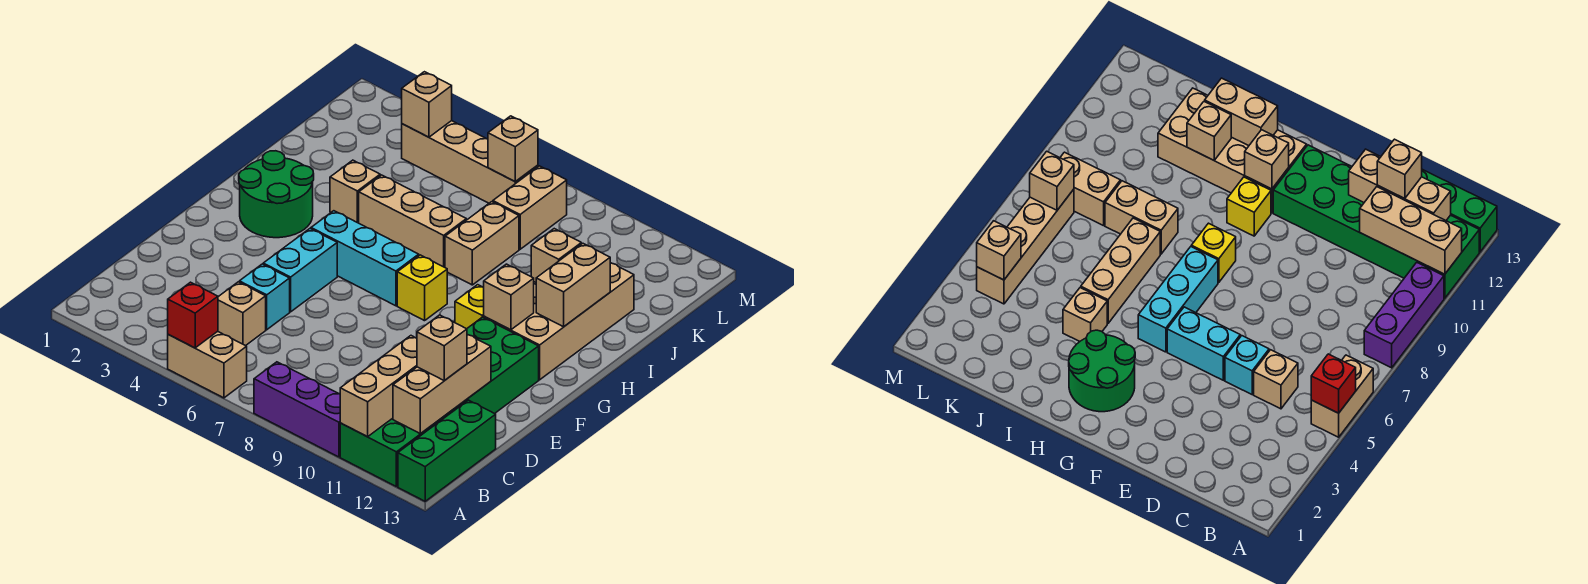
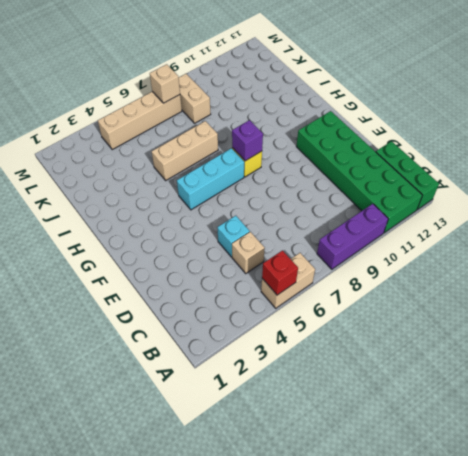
purple brick G8 level 2 -> none
none -> cyan brick E5:F5 level 1
none -> green round brick G2:H3 level 1
none -> yellow brick G10 level 1

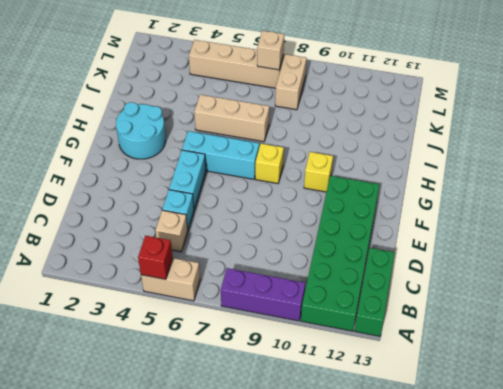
cyan round brick G2:H3 level 1 -> green round brick G2:H3 level 1
none -> tan brick G11:J12 level 1
none -> tan brick I4 level 1
none -> tan brick I8:J8 level 1

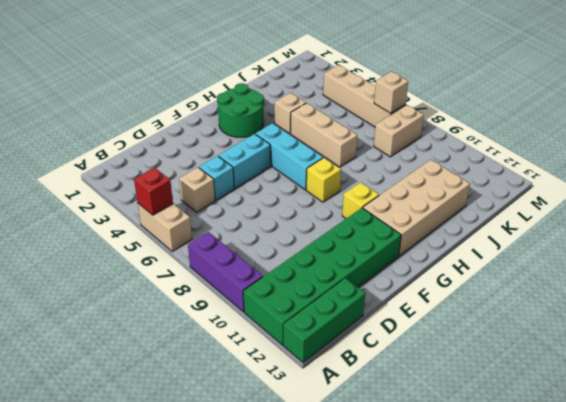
none -> tan brick I8:J8 level 1
none -> tan brick A11:C11 level 2
none -> tan brick B12:D12 level 2

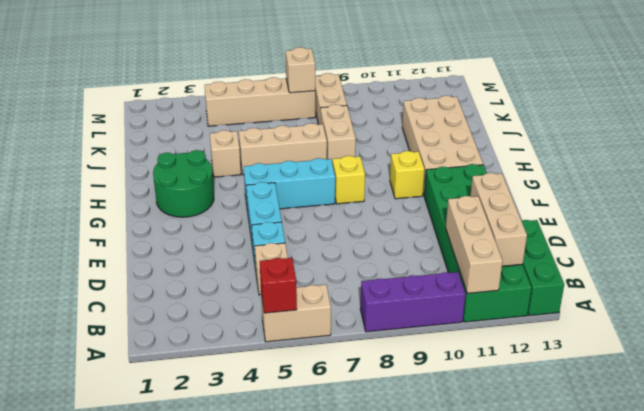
none -> tan brick G11 level 2
none -> tan brick H12:I12 level 2
none -> tan brick I11 level 2

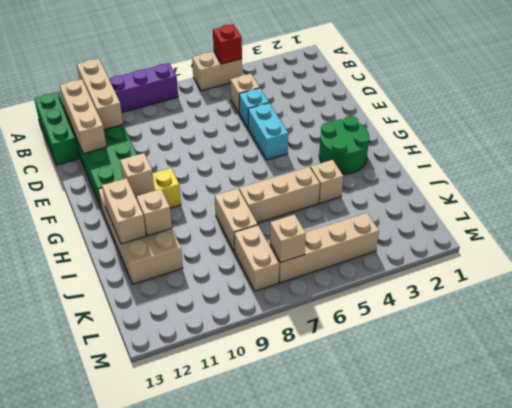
none -> cyan brick G5:G7 level 1
none -> yellow brick G8 level 1
none -> tan brick L4 level 2

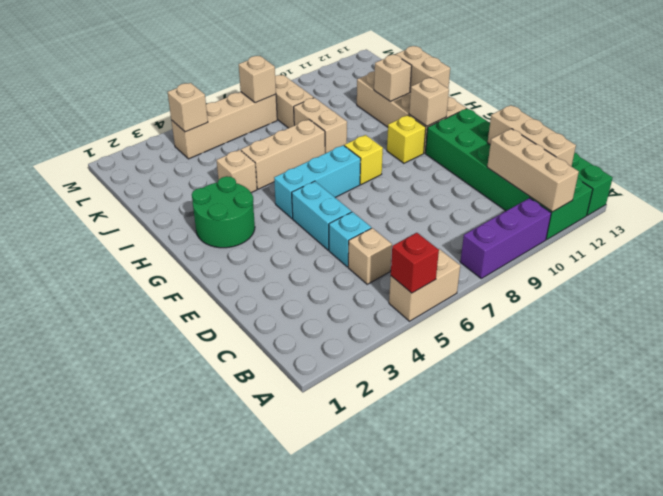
none -> tan brick C12 level 3

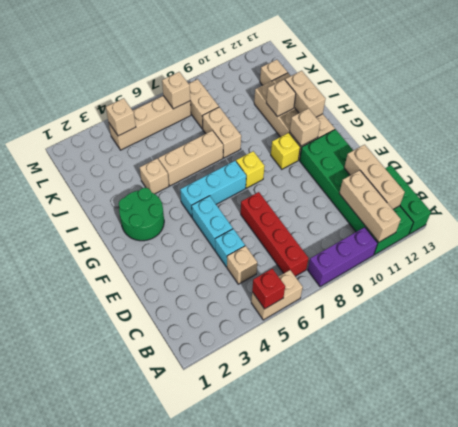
red brick B7:E7 level 1 -> none
tan brick K12 level 1 -> tan brick C12 level 3

